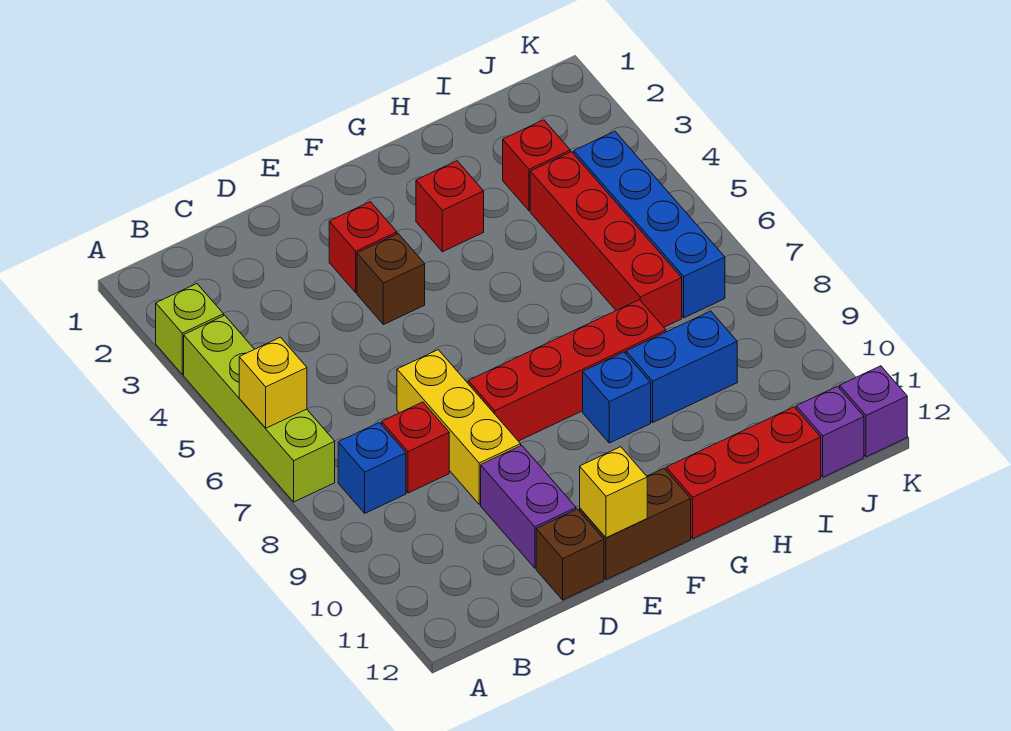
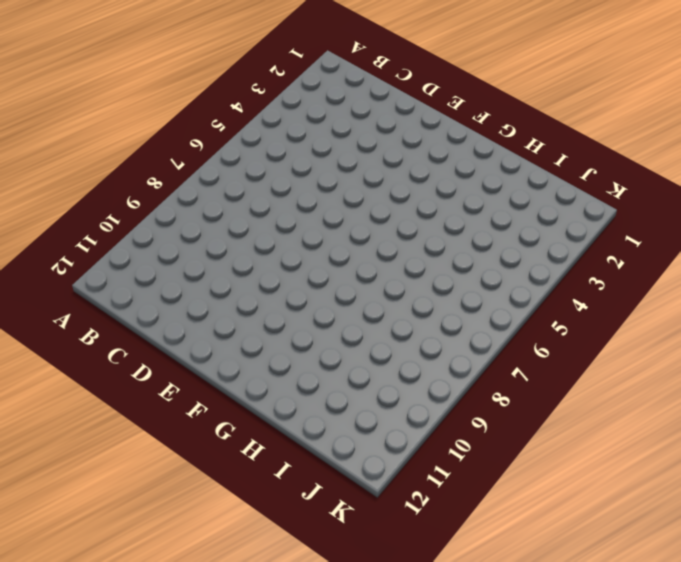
none -> lime brick A3 level 1
none -> lime brick A4:A7 level 1
none -> blue brick B8 level 1

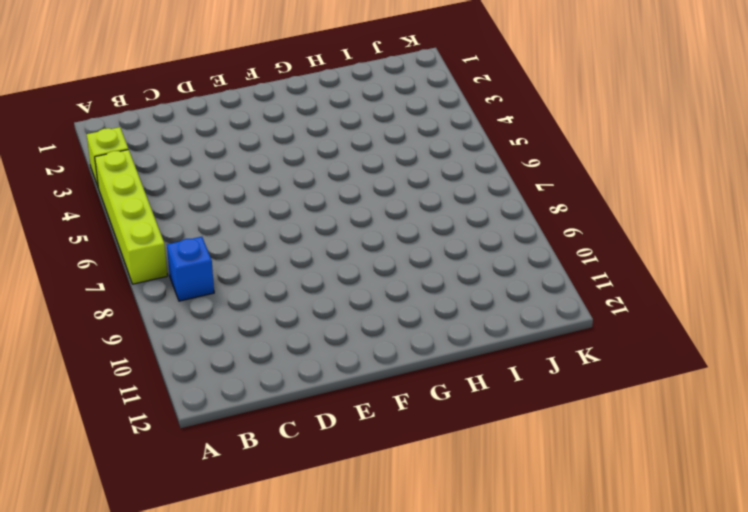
none -> red brick C8 level 1
none -> yellow brick D7:D9 level 1
none -> purple brick D10:D11 level 1

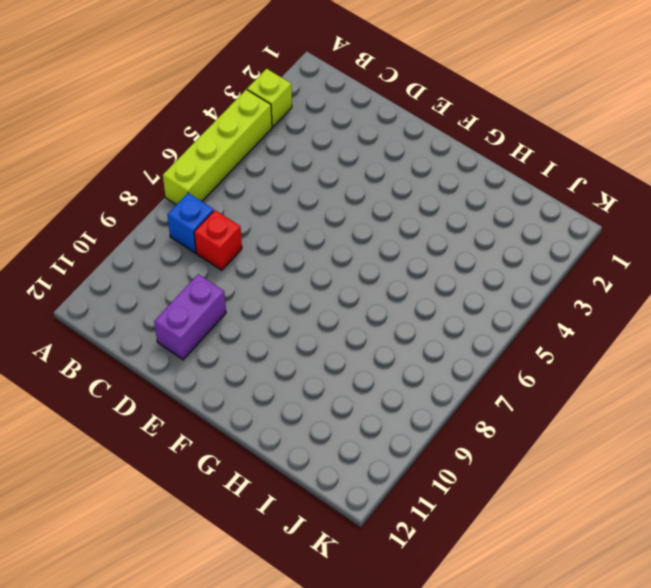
none -> yellow brick D7:D9 level 1
none -> brown brick D12 level 1
none -> red brick E3 level 1

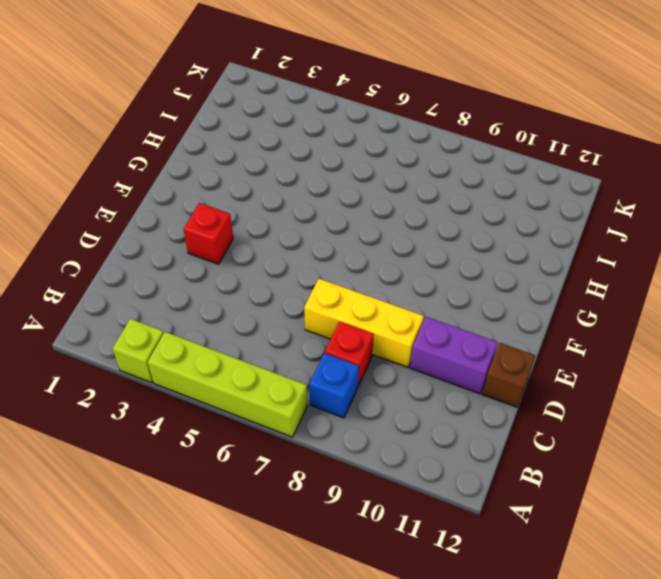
none -> brown brick E4 level 1
none -> red brick E8:H8 level 1
none -> brown brick E12:F12 level 1

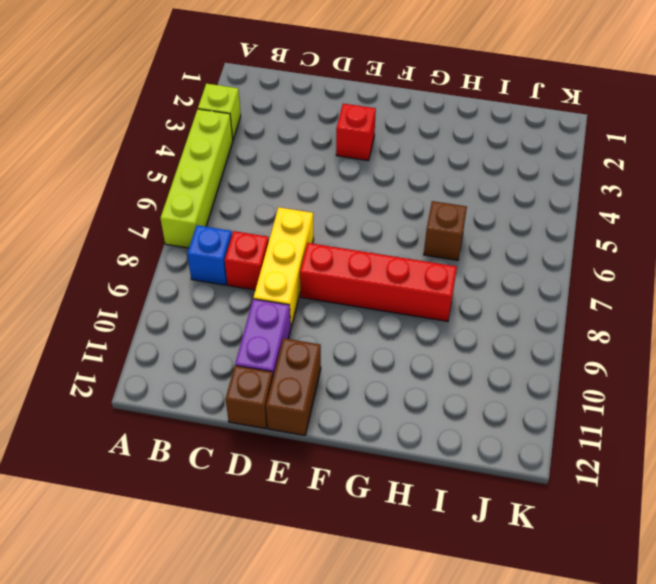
brown brick E11:E12 level 1 -> brown brick E12:F12 level 1
brown brick H6 level 1 -> brown brick E4 level 1
none -> red brick G3 level 1
none -> blue brick G9 level 1
none -> red brick G12:I12 level 1

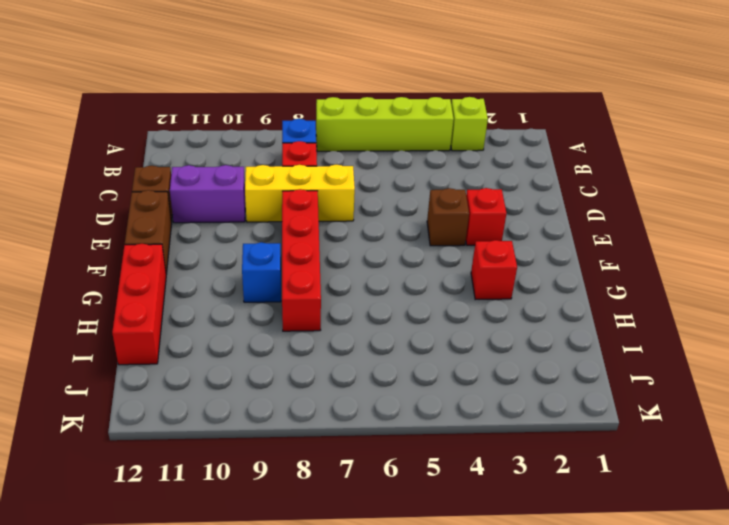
none -> blue brick H9:I9 level 1
none -> red brick I3 level 1
none -> red brick I4:I7 level 1

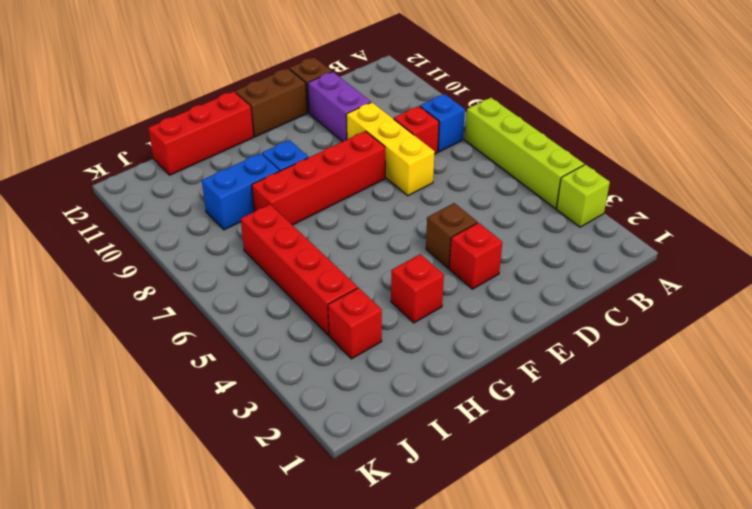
none -> blue brick J4:J7 level 1
none -> purple brick J12 level 1
none -> purple brick K12 level 1

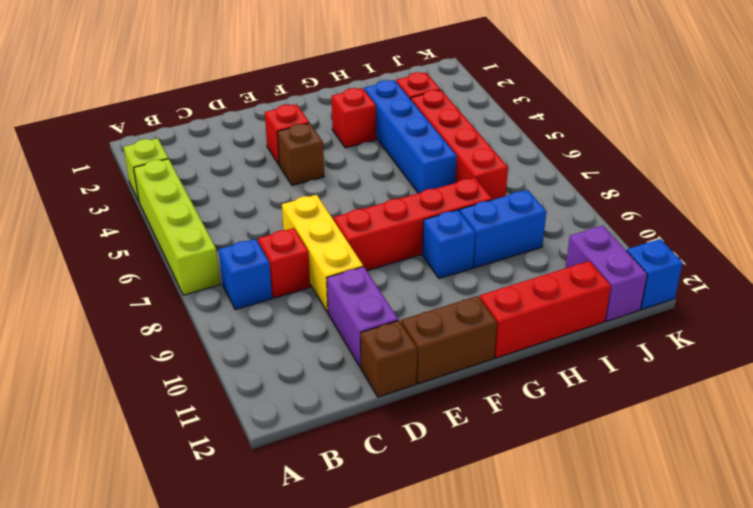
blue brick H3:H6 level 1 -> blue brick J4:J7 level 1
purple brick J11:J12 level 1 -> purple brick J12 level 1
blue brick K12 level 1 -> purple brick K12 level 1
none -> yellow brick A6 level 2
none -> yellow brick E12 level 2

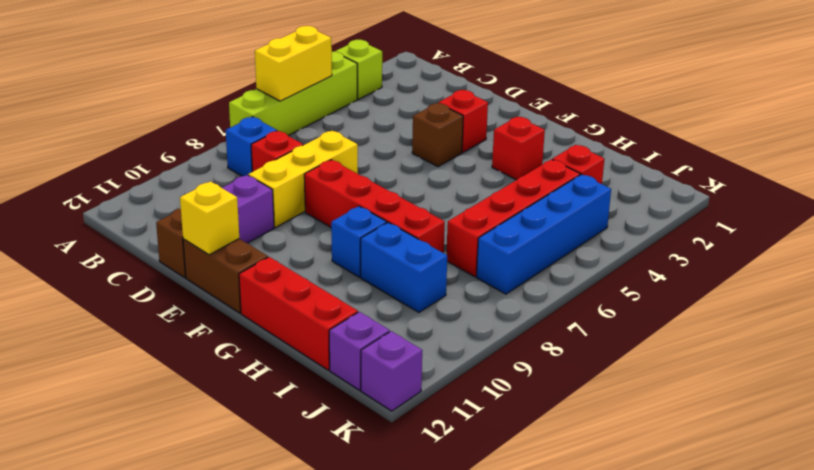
yellow brick A5:A6 level 2 -> yellow brick A6 level 2

